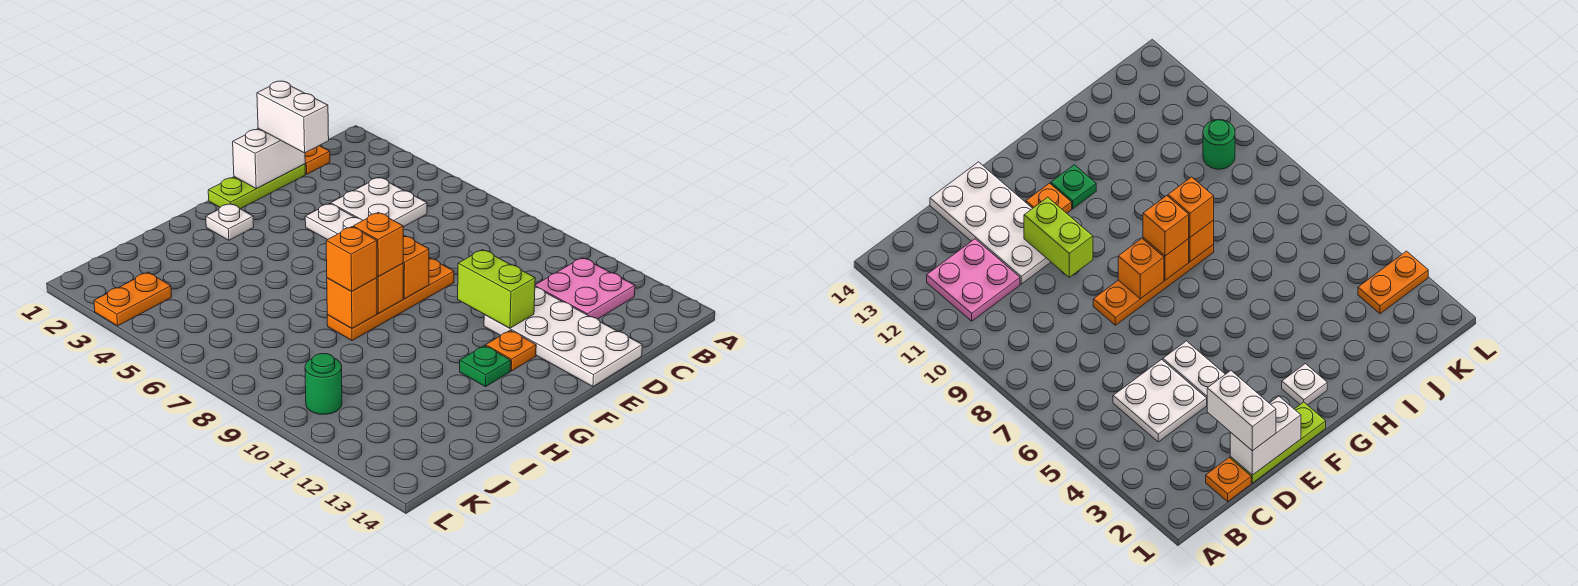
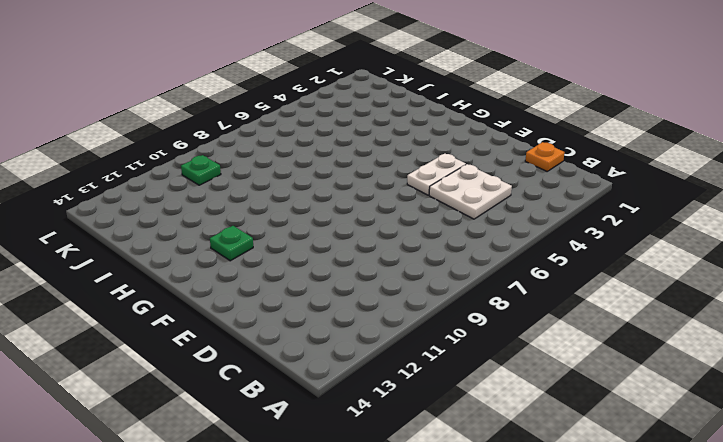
green plate K10 level 1 -> green round brick K10 level 1
none -> pink plate B11:C12 level 1
none -> lime plate D1:F1 level 1
none -> white plate D11:E14 level 1

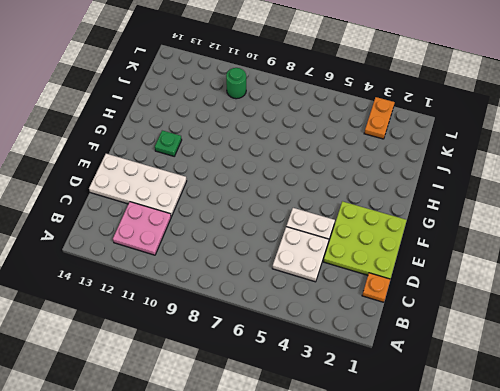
lime plate D1:F3 level 1 -> lime plate D1:F1 level 1
none -> orange plate E8:H8 level 1
none -> orange plate F12 level 1
none -> white plate G2 level 1

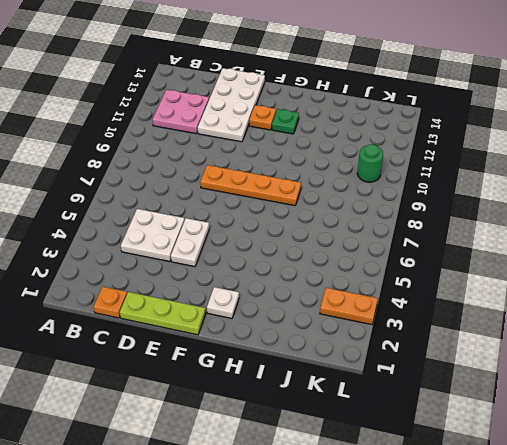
none -> white brick D1:E1 level 2
none -> lime brick E10:E11 level 2
none -> orange brick F8 level 2

